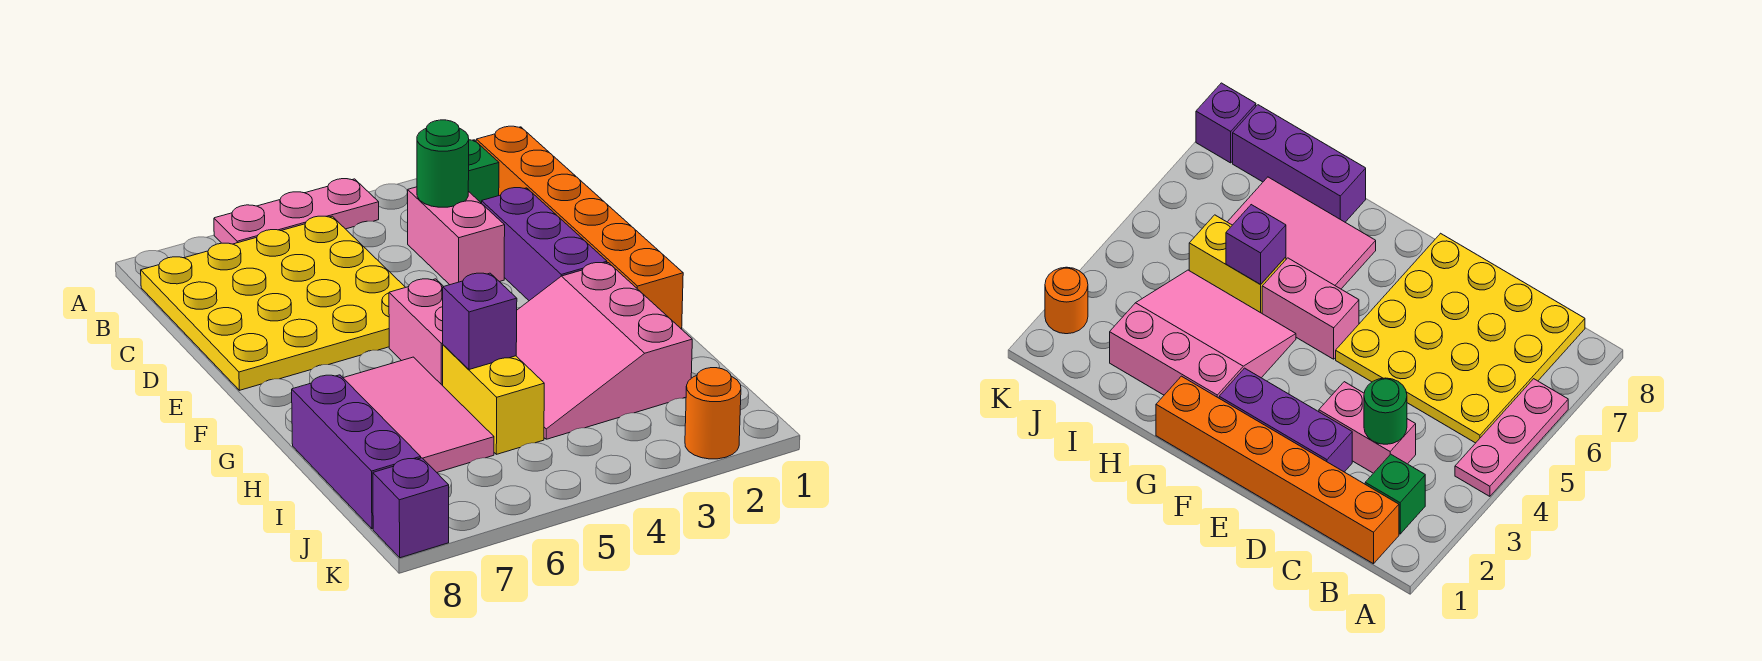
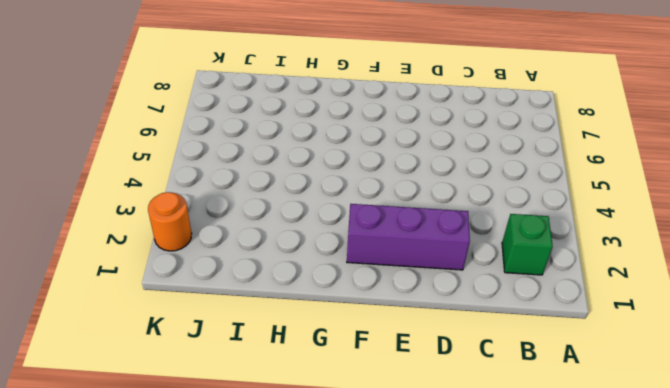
none -> pink plate A4:A6 level 1
none -> orange brick B1:G1 level 1
none -> yellow plate B5:E8 level 1

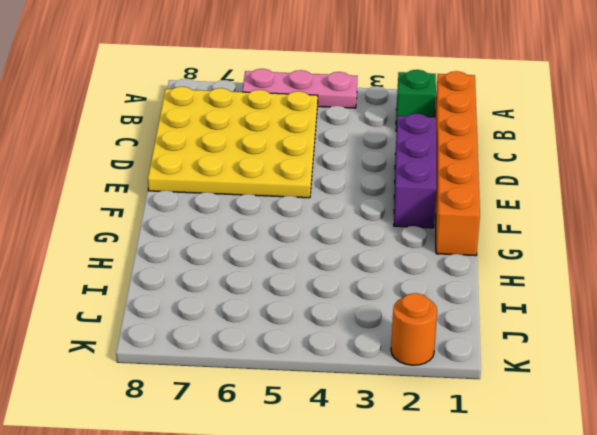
none -> pink brick C3:D3 level 1
none -> pink brick F5:G5 level 1
none -> pink slope G2:I4 level 1 top 2

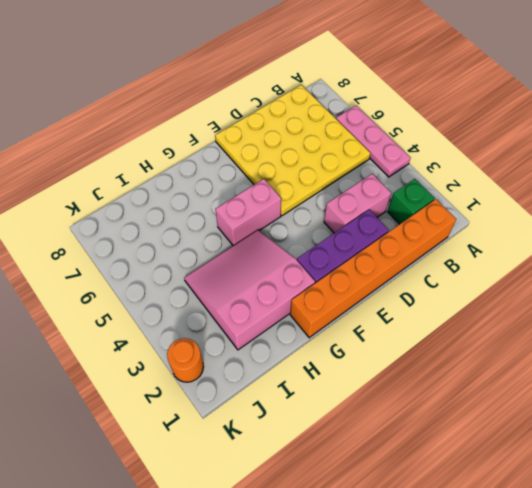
none -> pink tile G6:I7 level 1
none -> yellow brick H5:I5 level 1
none -> purple brick H8:J8 level 1

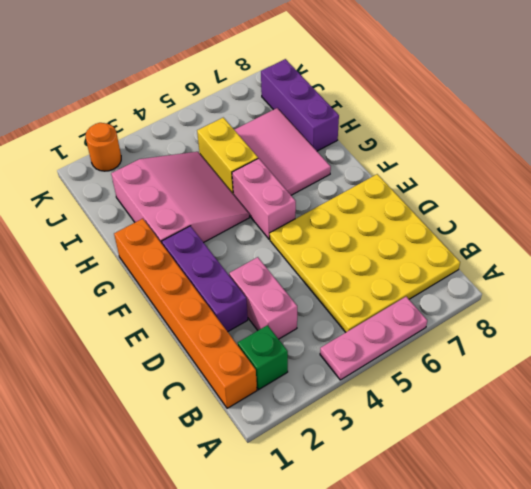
none -> purple brick K8 level 1
none -> green round brick C3 level 2
none -> purple brick H5 level 2

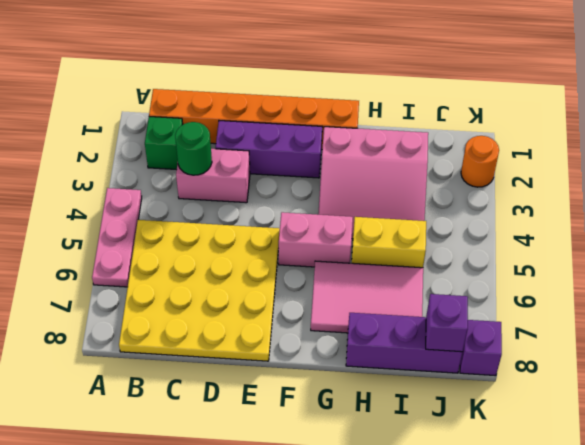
purple brick J8 level 2 -> purple brick H5 level 2

